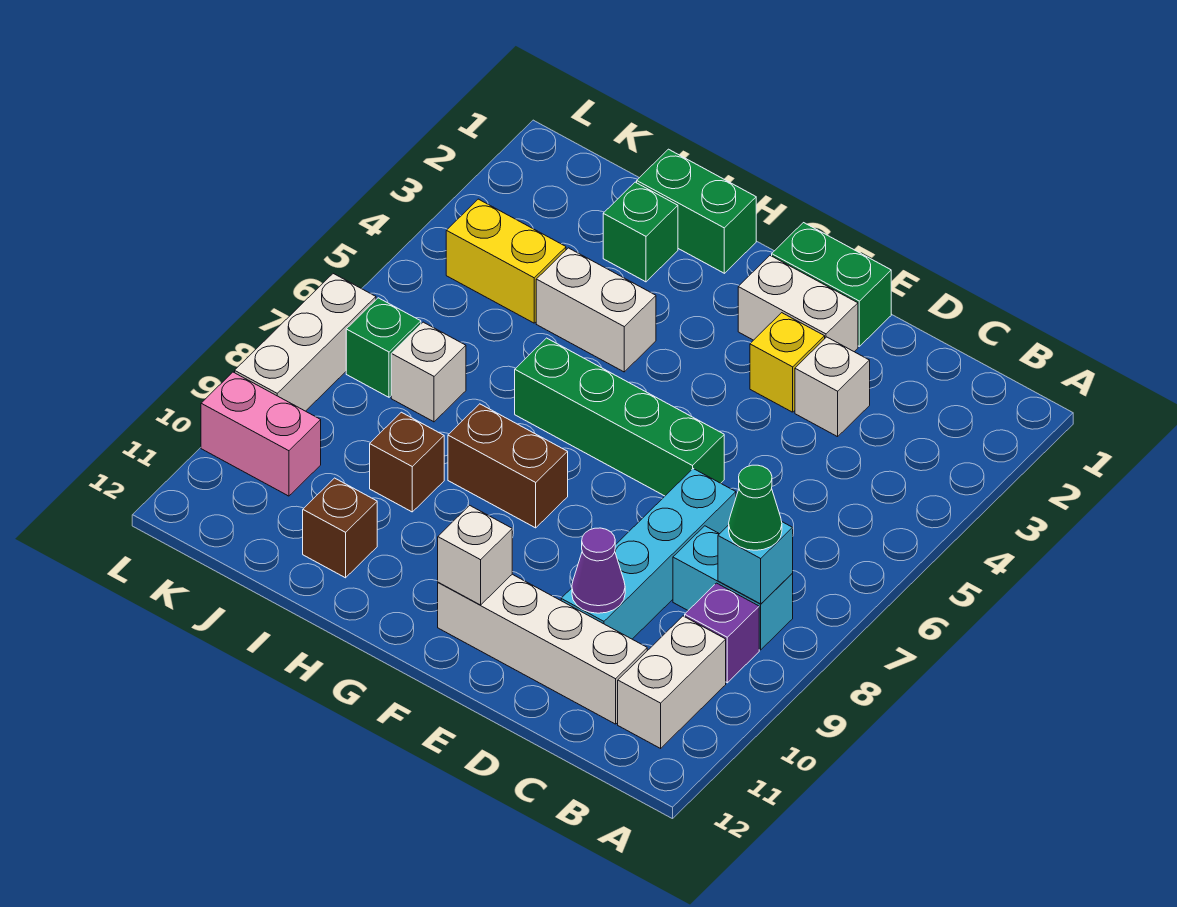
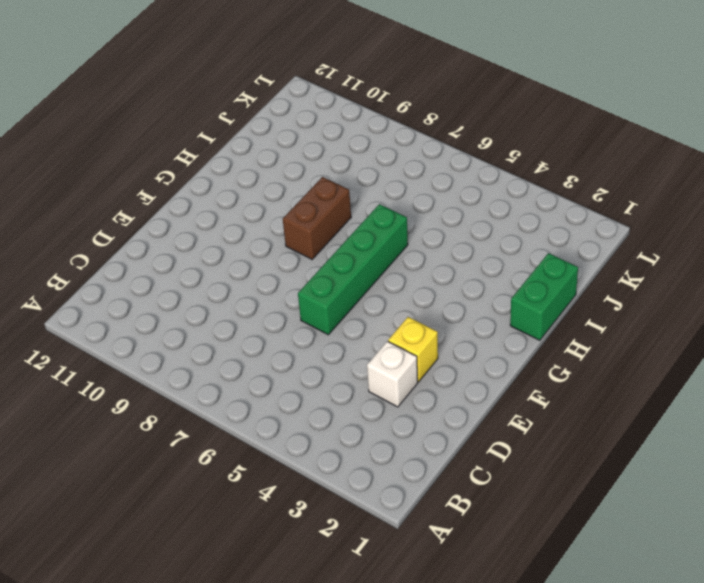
none -> cyan brick B8:C8 level 1
none -> purple brick B9 level 1
none -> white brick B10:B11 level 1

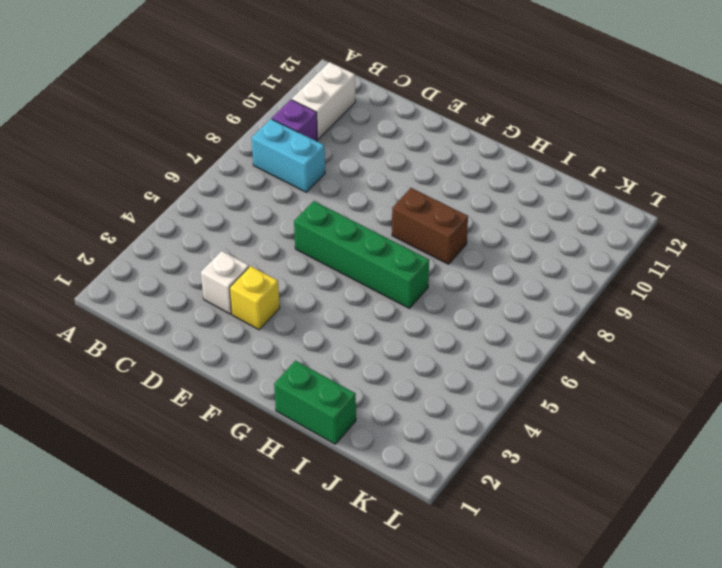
none -> white brick C11:F11 level 1
none -> cyan brick D7:D10 level 1
none -> green brick E1:F1 level 1

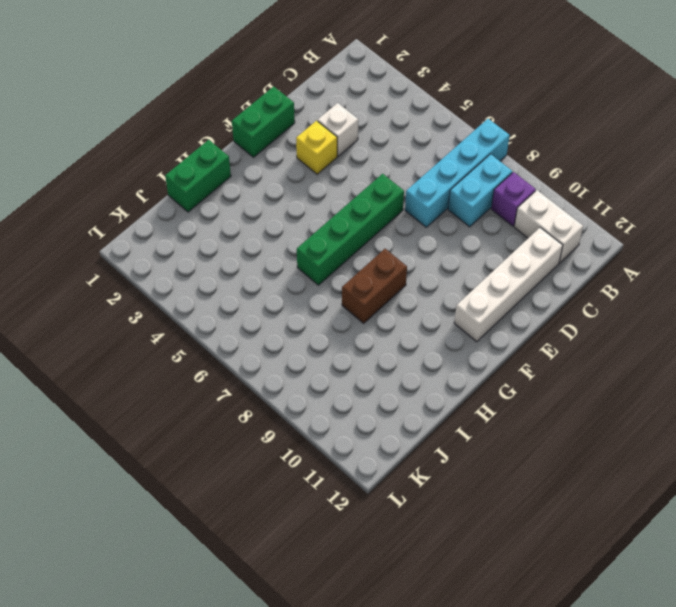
cyan brick A7:D7 level 1 -> cyan brick D7:D10 level 1
none -> white brick E2:F2 level 1
none -> white brick H4:I4 level 1
none -> green brick I2 level 1

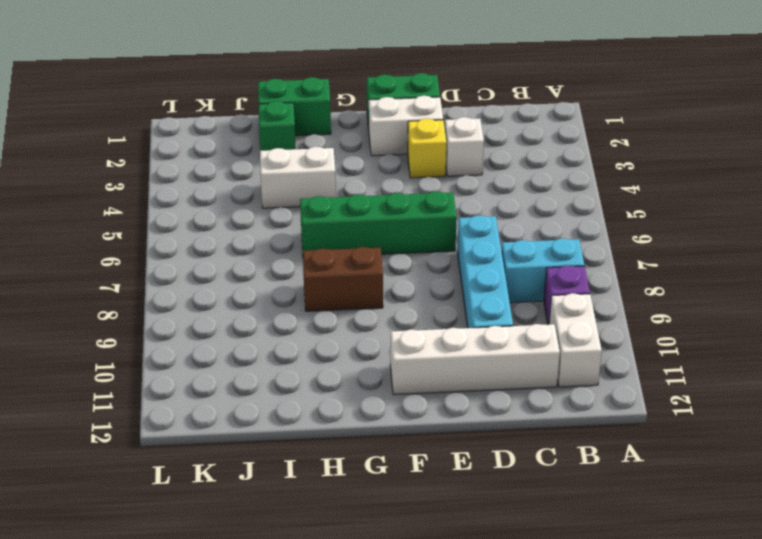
none -> brown brick I9 level 1
none -> brown brick I11 level 1
none -> yellow brick J4:K4 level 1

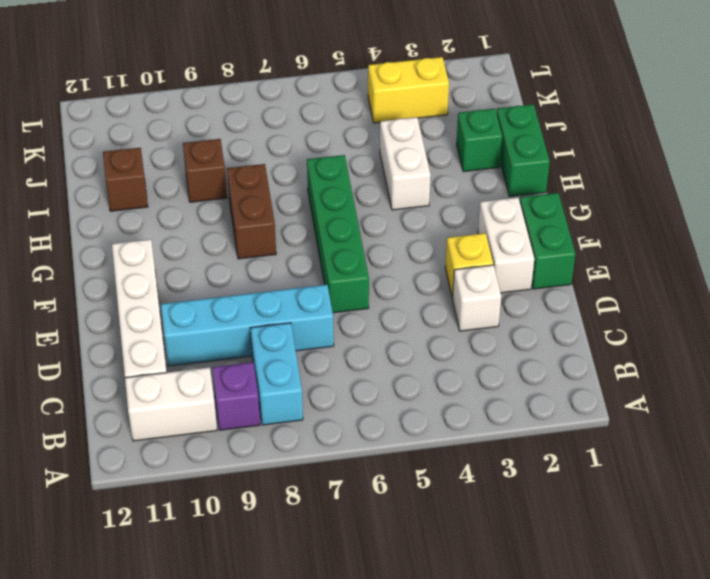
yellow brick K3:K4 level 1 -> yellow brick J4:K4 level 1
none -> white brick J7 level 1
none -> green brick K7 level 1
none -> pink brick K10:L10 level 1

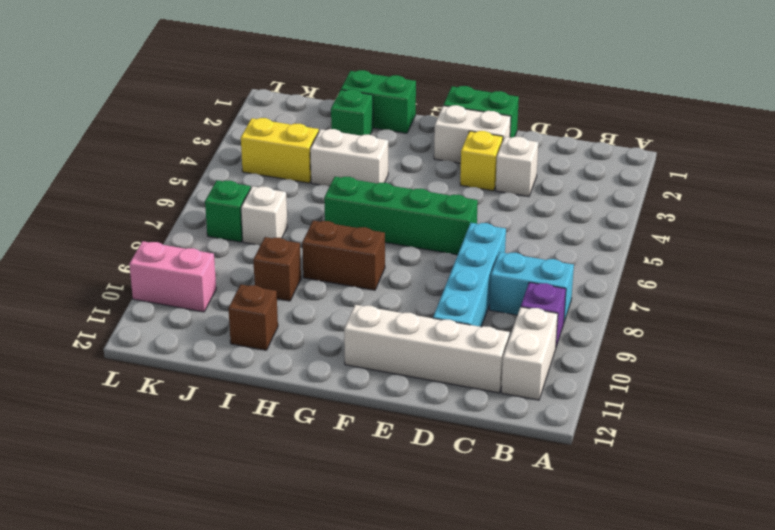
none -> white brick L7:L9 level 1
none -> cyan brick B8 level 2
none -> purple cone D10 level 2

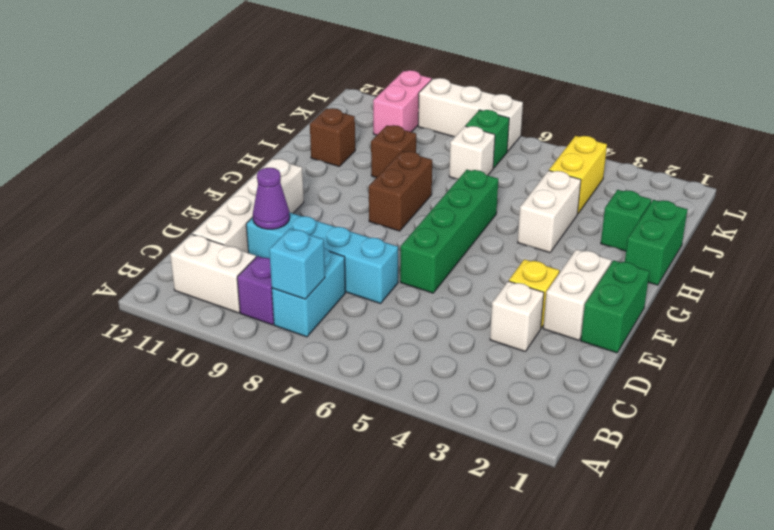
none -> white brick F11 level 2
none -> green cone B8 level 3

